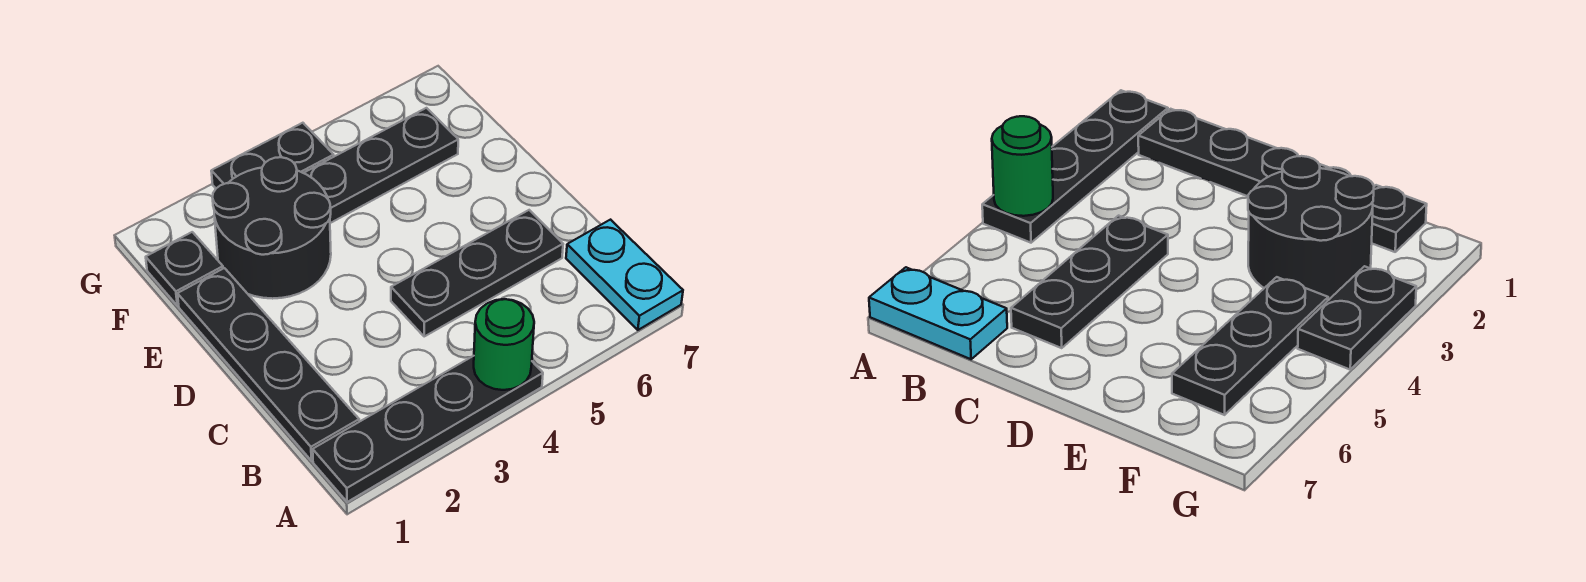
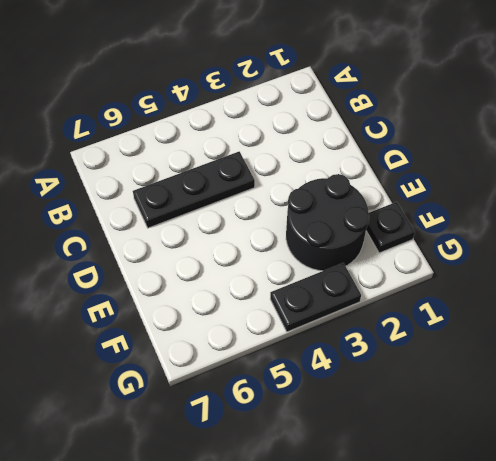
none -> black plate A1:A4 level 1
none -> cyan plate A7:B7 level 1

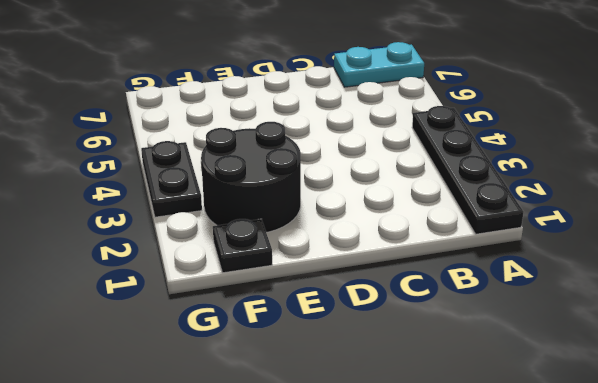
none -> black plate B1:E1 level 1
none -> black plate C4:C6 level 1

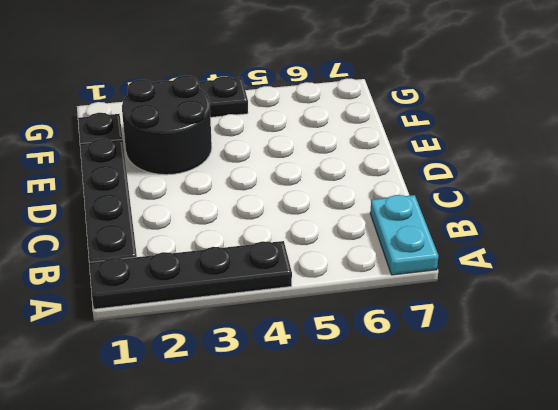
none -> black plate C4:C6 level 1
none -> black plate F4:F6 level 1

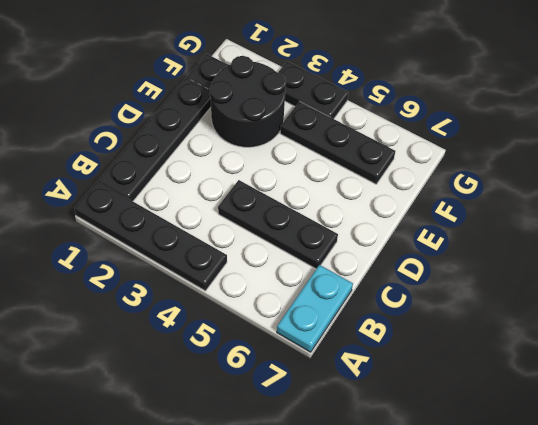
none -> green round brick A4 level 2

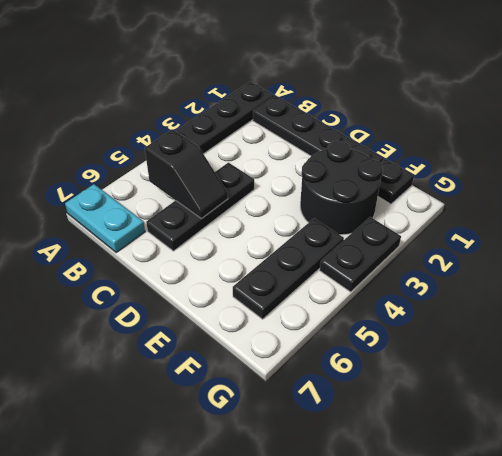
black slope B5:C5 level 2 top B -> none
none -> green round brick A4 level 2

